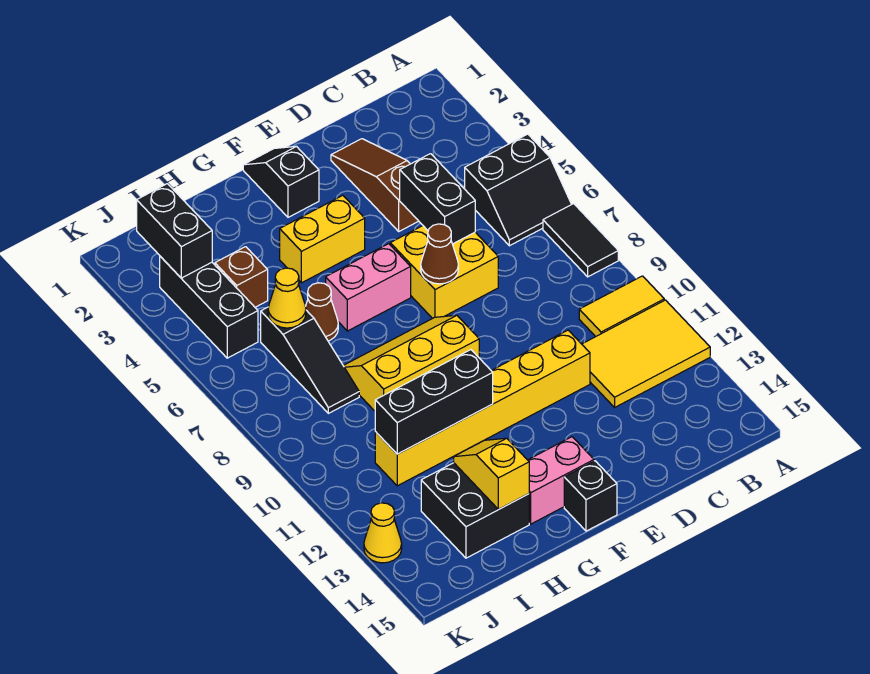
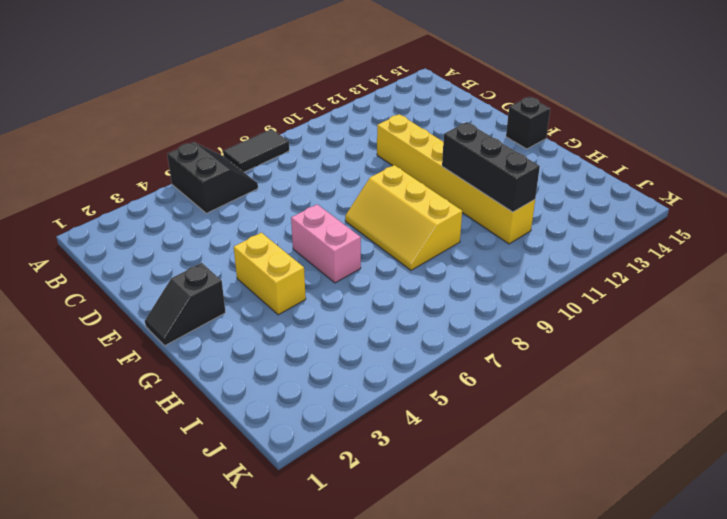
none -> yellow tile A10:B10 level 1
none -> yellow tile A11:C12 level 1
none -> brown slope D2:D4 level 1 top 4

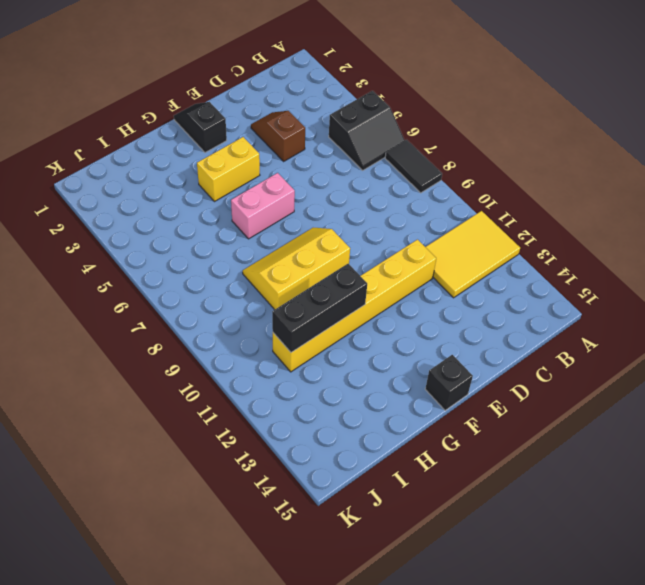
brown slope D3:D4 level 1 top 4 -> brown slope D2:D4 level 1 top 4
none -> yellow tile A10:B10 level 1
none -> yellow brick D6:E7 level 1
none -> pink brick F14:G14 level 1

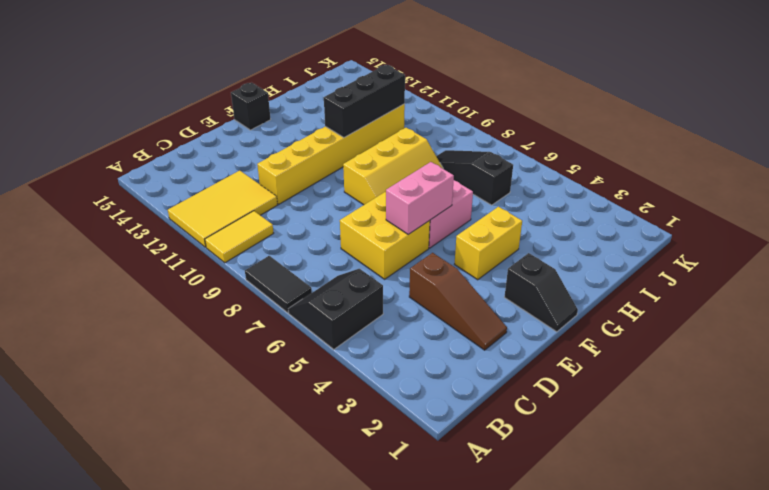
pink brick E6:F6 level 2 -> pink brick F14:G14 level 1
none -> brown cone H6 level 1
none -> black brick H13:I14 level 1
none -> brown brick I4 level 1

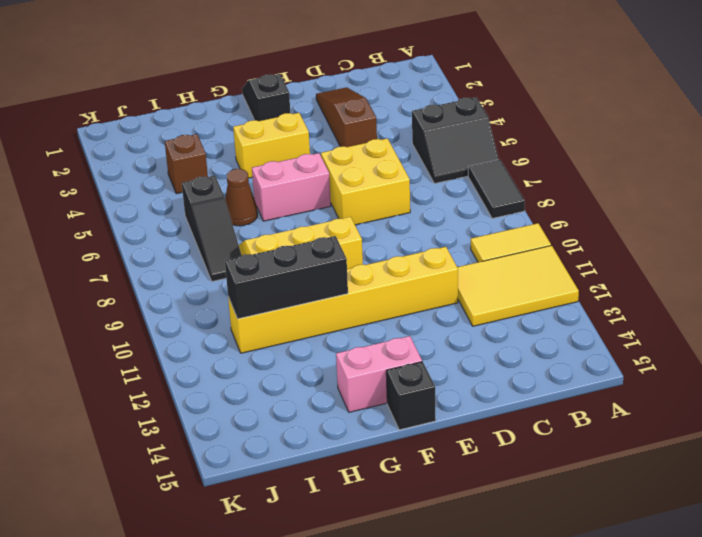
none -> black brick H13:I14 level 1
none -> black brick J3:J5 level 1
none -> yellow cone K13 level 1

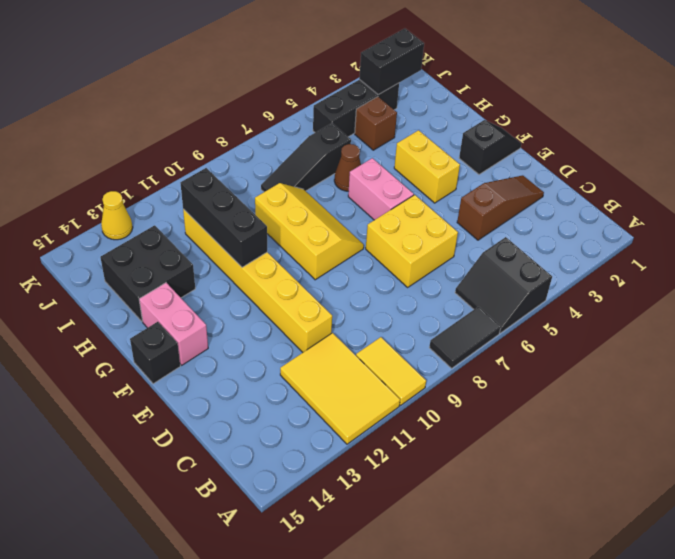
none -> black brick D5:D6 level 2
none -> brown cone E7 level 2
none -> yellow slope H13:H14 level 2 top 14

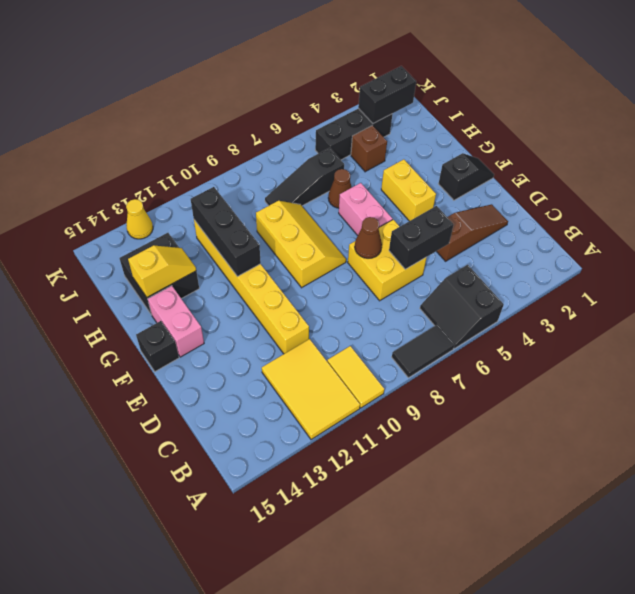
none -> yellow cone I6 level 2

